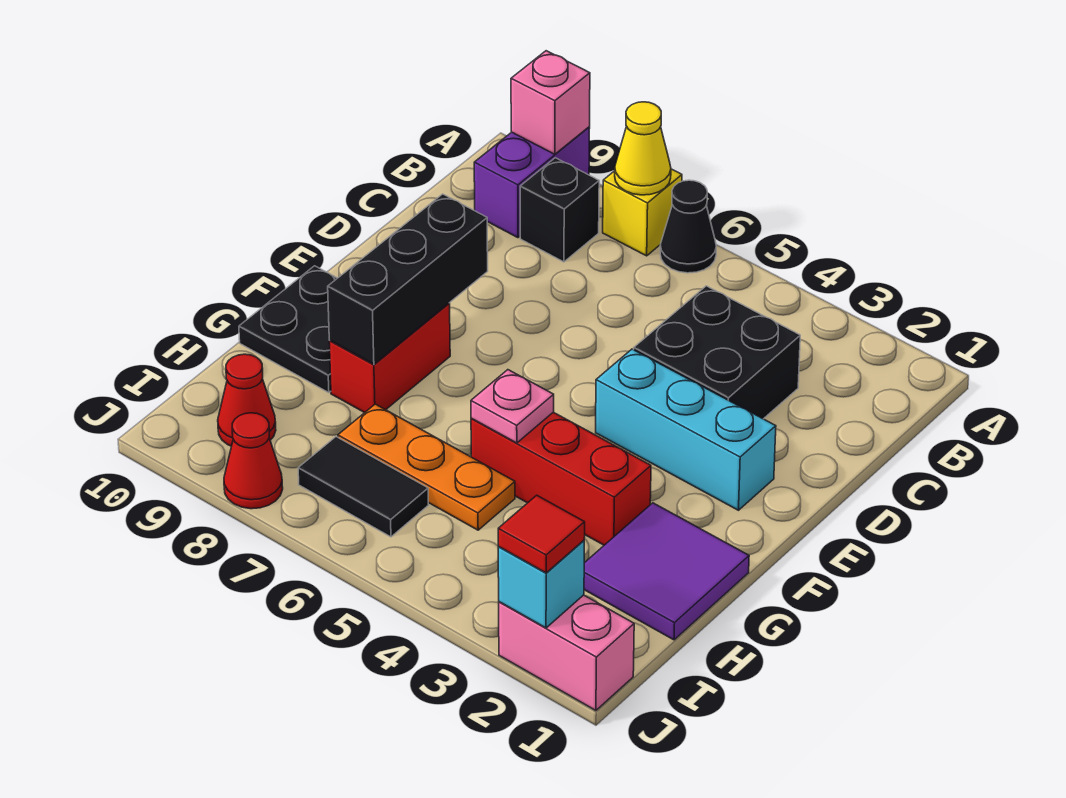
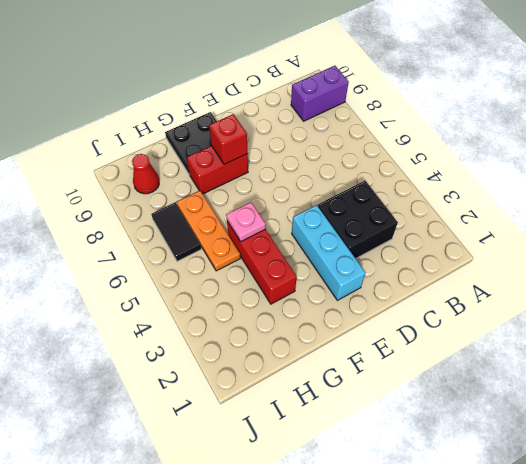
red brick F8 level 2 -> black brick E8:G8 level 2
none -> black cone A6 level 1
none -> yellow brick A7 level 1
none -> black brick B8 level 1

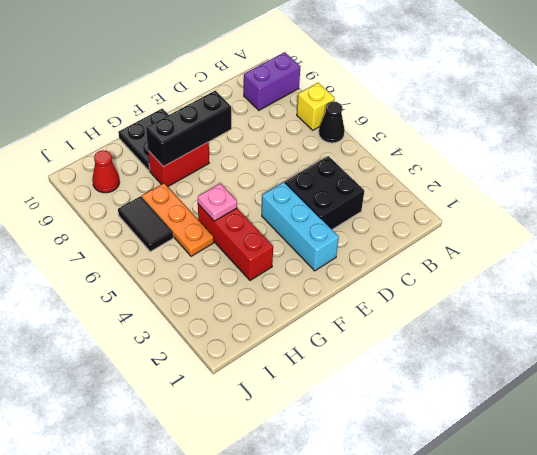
none -> black brick B8 level 1
none -> purple tile G1:H2 level 1
none -> pink brick J1:J2 level 1

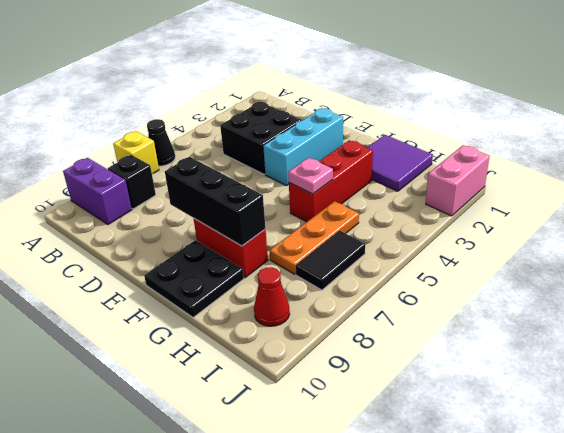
none -> red cone J8 level 1
none -> yellow cone A7 level 2
none -> pink brick A9 level 2

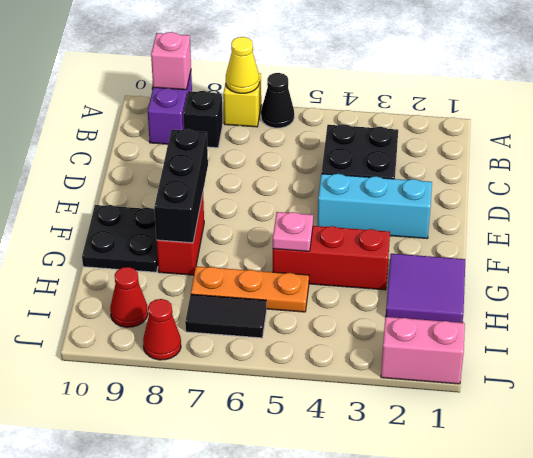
none -> cyan brick J2 level 2
none -> red tile J2 level 3

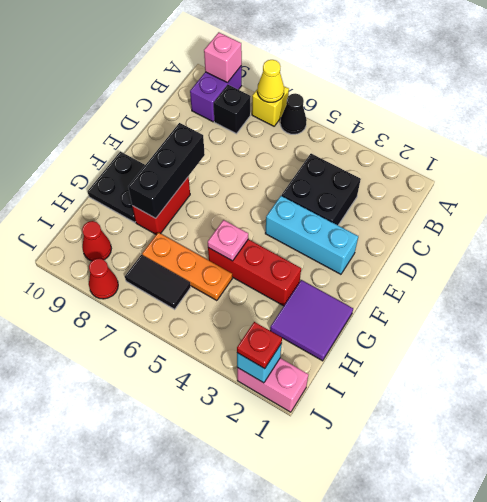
red plate J2 level 3 -> red tile J2 level 3

